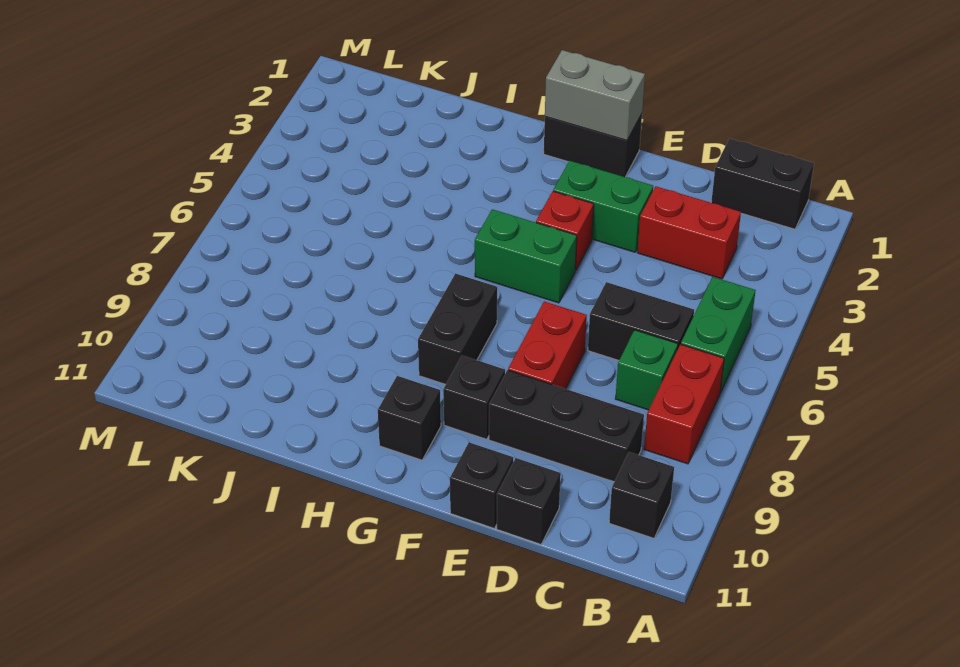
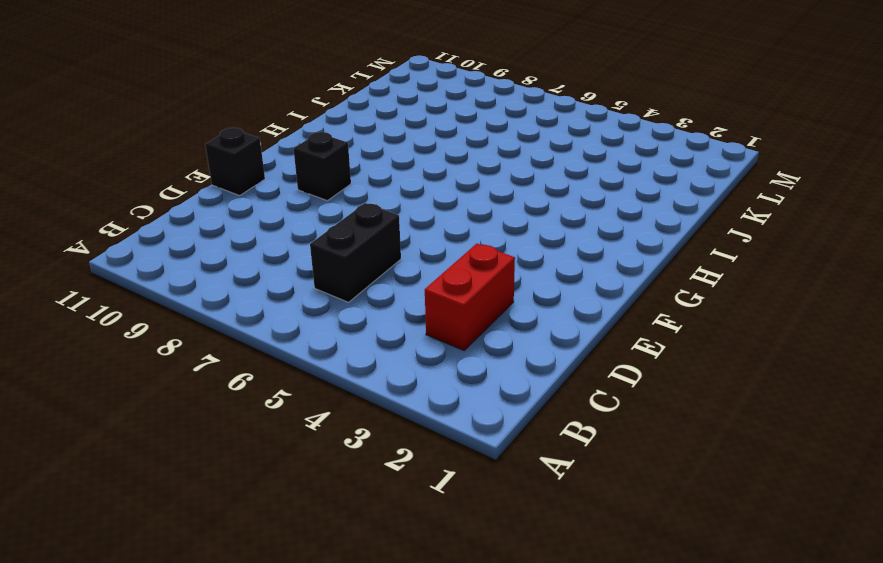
none -> black brick B1:C1 level 1
none -> green brick B5:B6 level 1
none -> red brick B7:B8 level 1

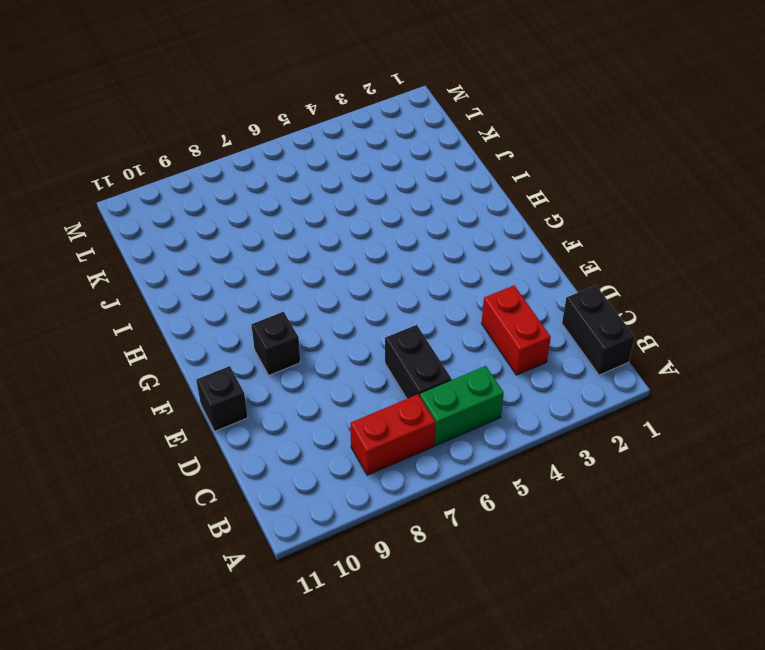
none -> black brick B10 level 1
none -> green brick C7 level 1
none -> black brick C9:E9 level 1

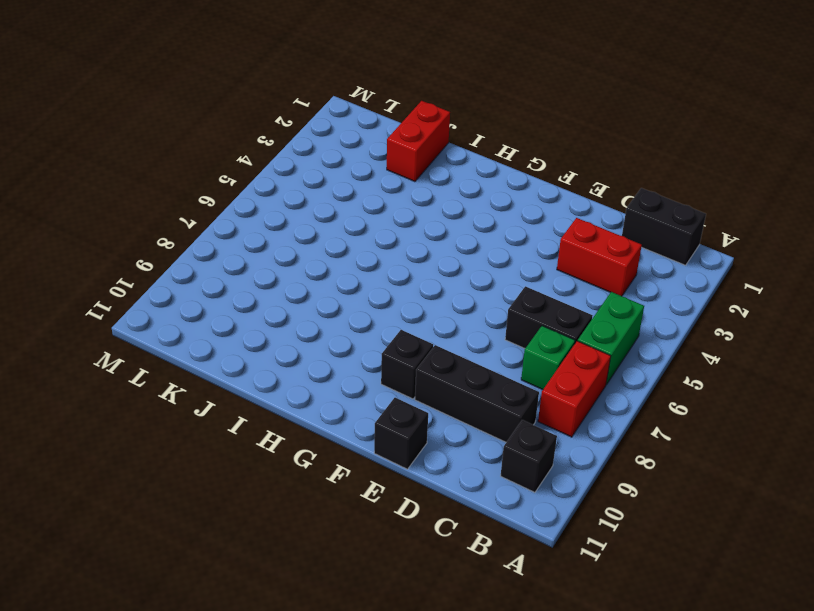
red brick J1:J2 level 1 -> red brick E7:E8 level 1
none -> black brick D11 level 1
none -> green brick E3:F3 level 1
none -> black brick F1:G1 level 1

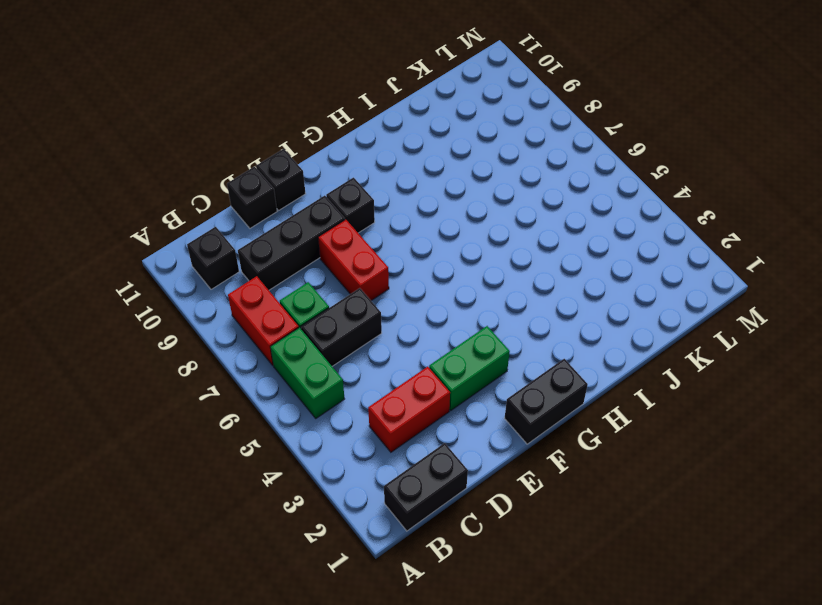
none -> red brick F4 level 1
none -> green brick F5:G5 level 1
none -> black brick G7:G8 level 1

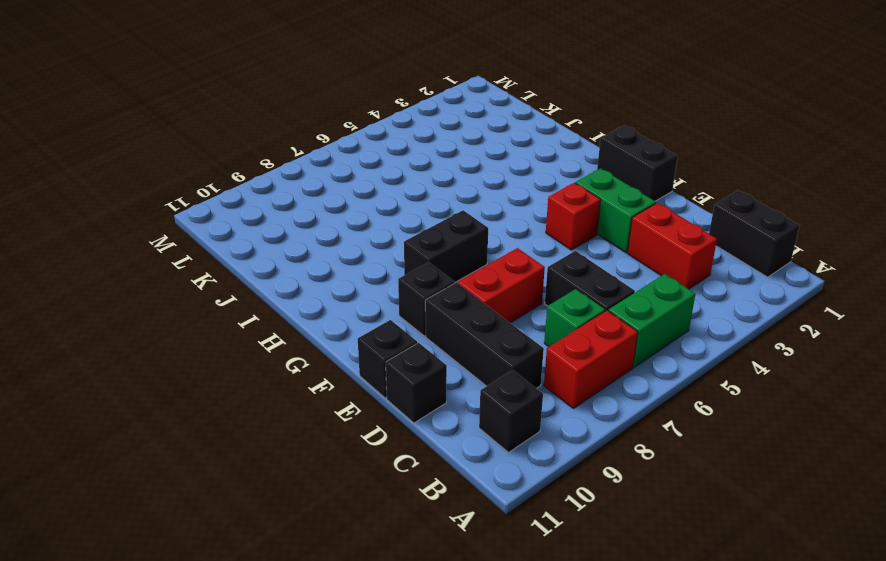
none -> green brick F5:G5 level 1
none -> black brick G10 level 1
none -> grey brick F1:G1 level 2

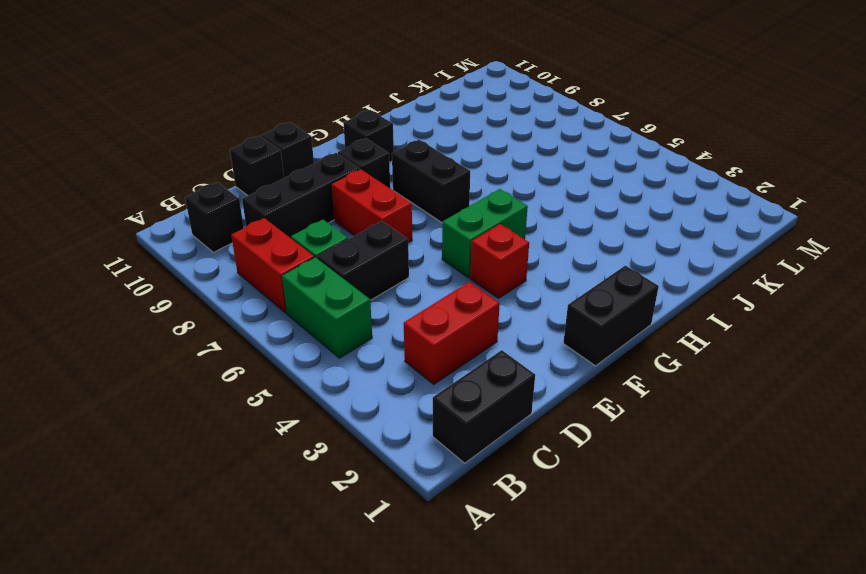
none -> green brick E3:F3 level 1
none -> grey brick F1:G1 level 2

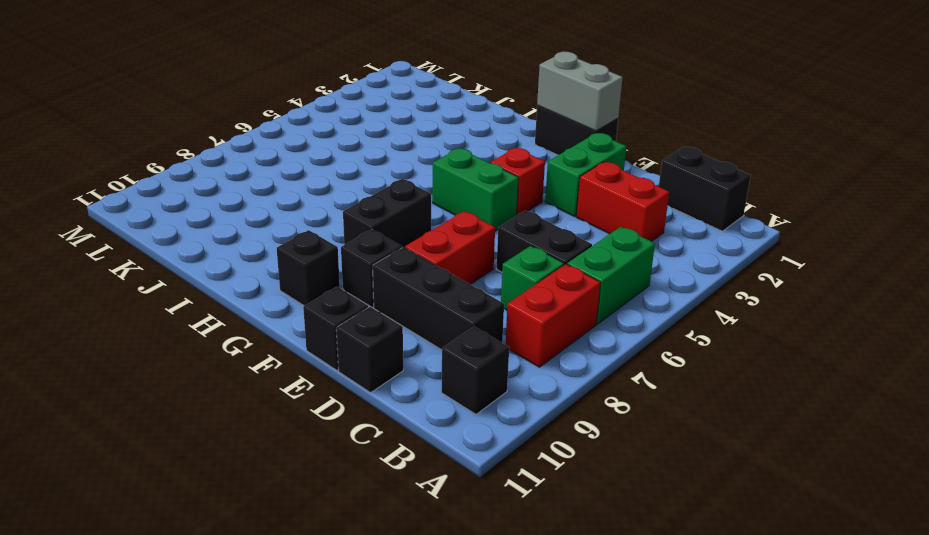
green brick E2:E3 level 1 -> green brick E3:F3 level 1

